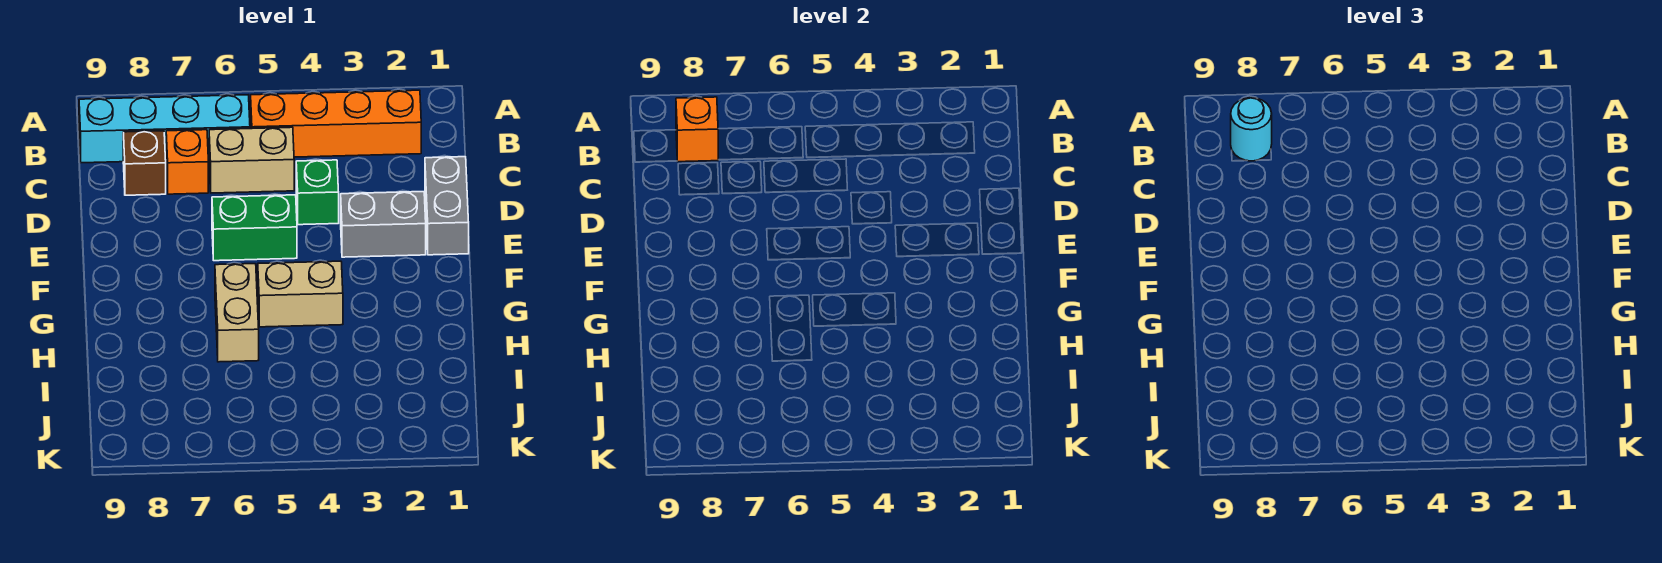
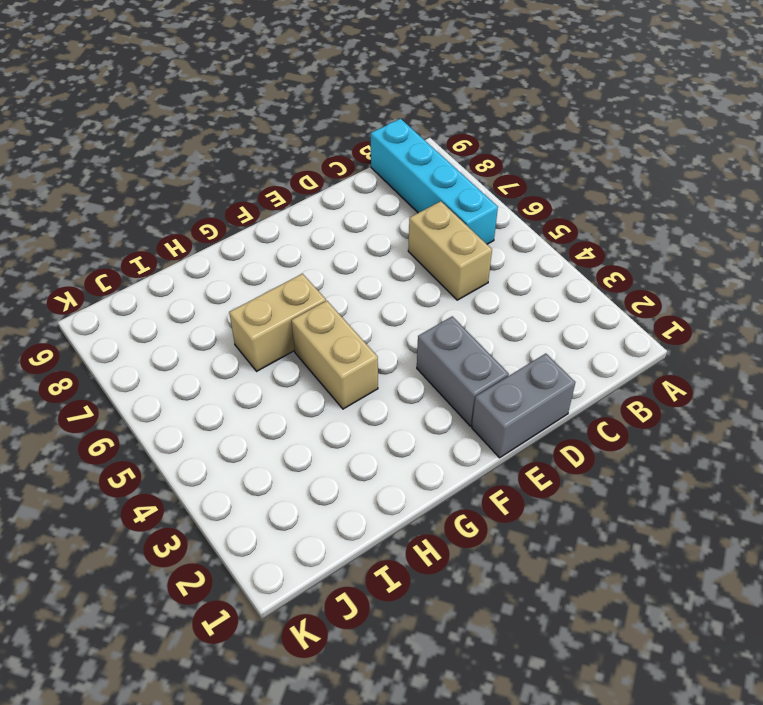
none -> orange brick B2:B5 level 1
none -> orange brick C7 level 1
none -> brown brick C8 level 1

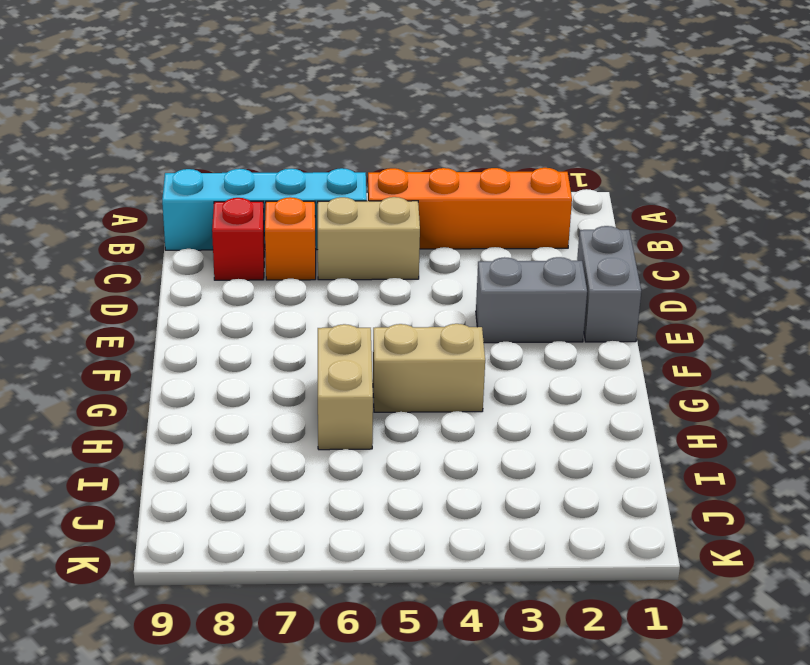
red brick C8 level 1 -> brown brick C8 level 1
none -> green brick D4 level 1
none -> green brick E5:E6 level 1
none -> orange brick B8 level 2

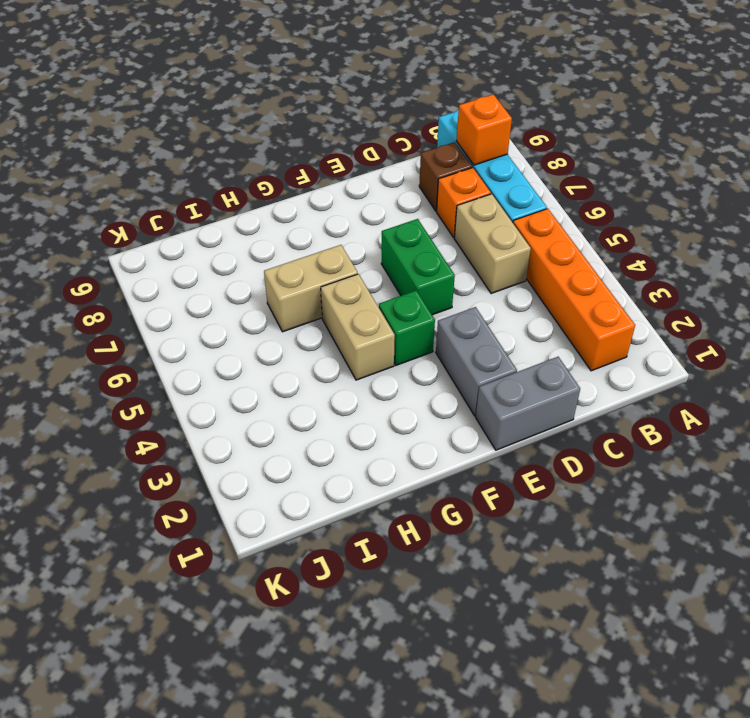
green brick F4 level 1 -> green brick D4 level 1
none -> cyan round brick B8 level 3

